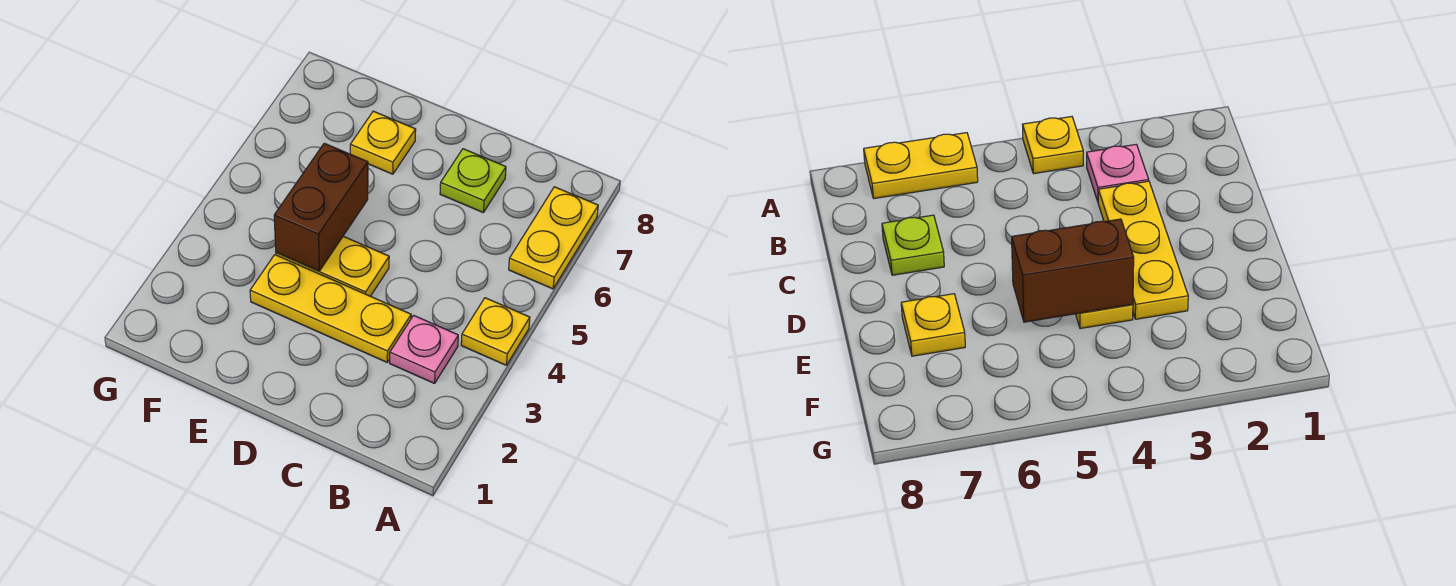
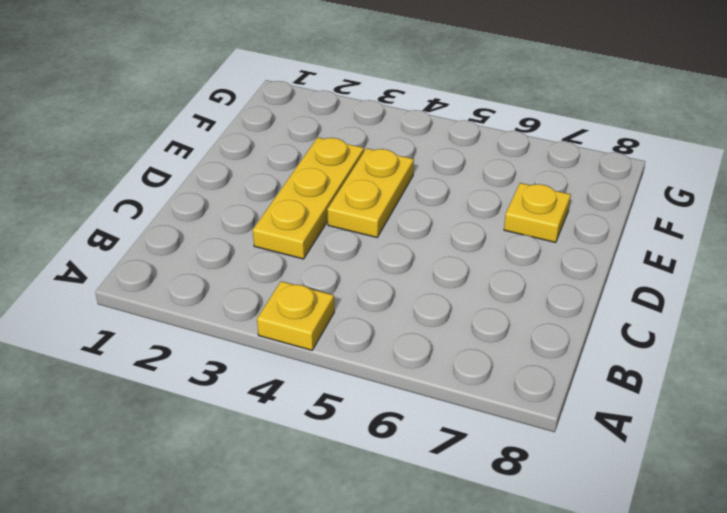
none -> yellow plate A6:A7 level 1
none -> pink plate B3 level 1

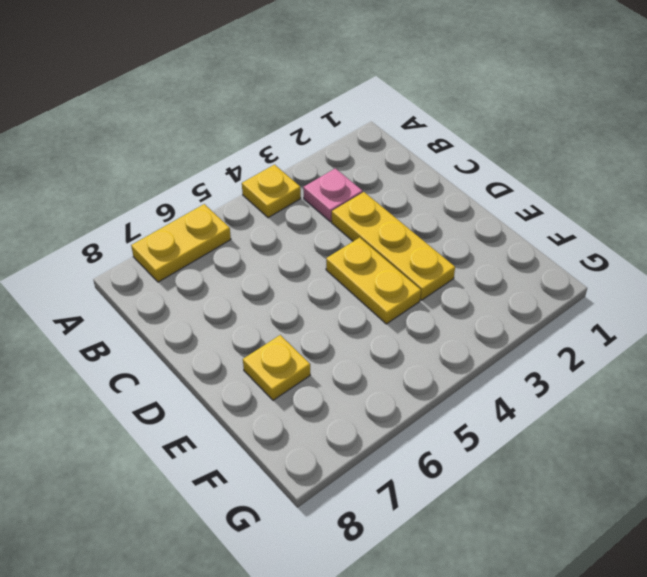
none -> lime plate C7 level 1
none -> brown brick E4:E5 level 2

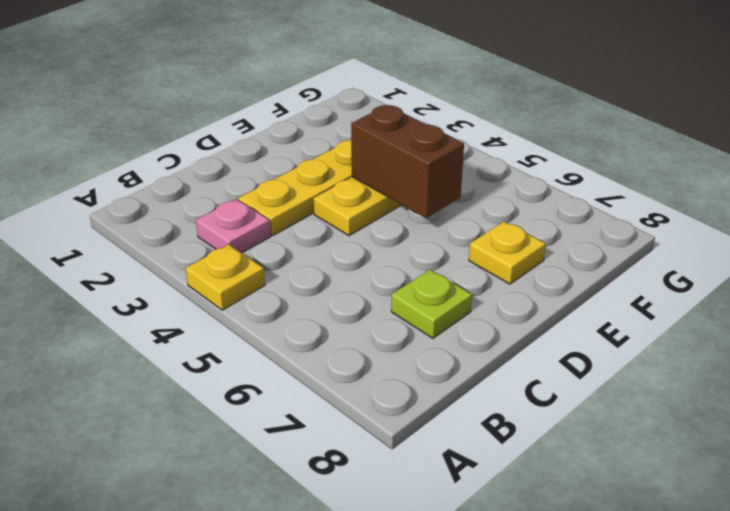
none -> yellow plate A6:A7 level 1

